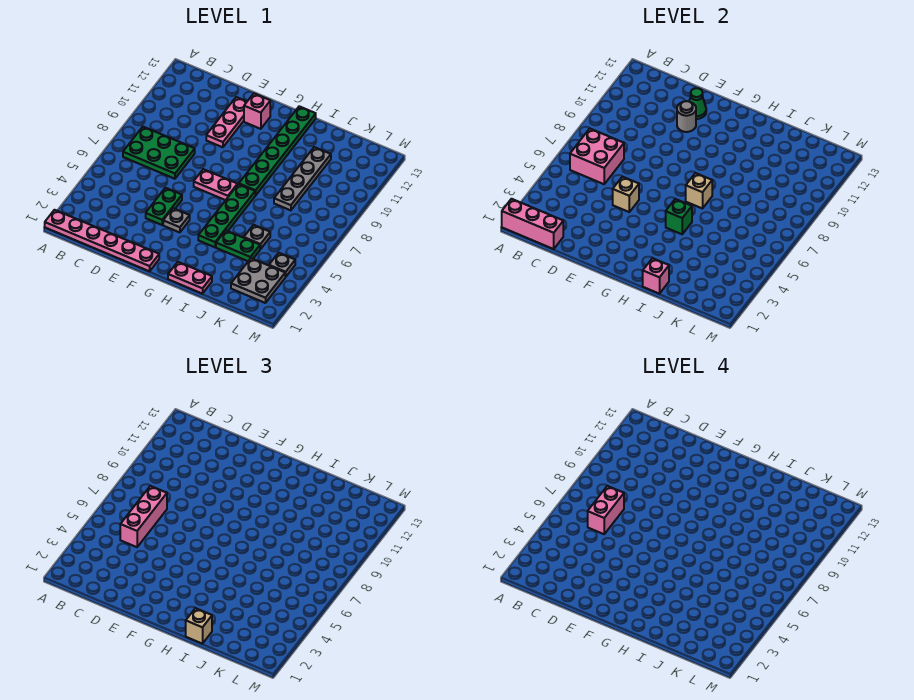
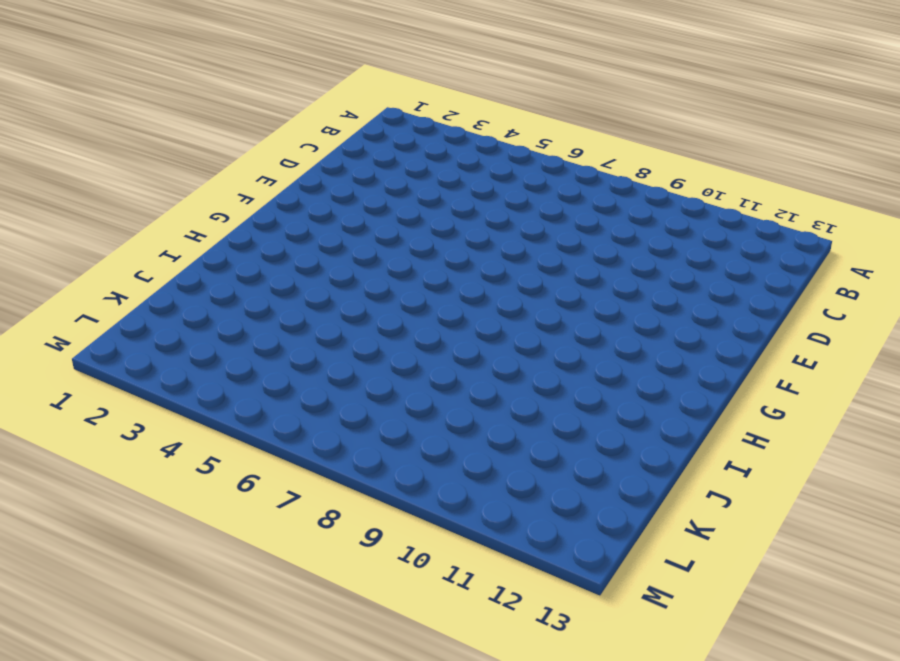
none -> pink plate A1:F1 level 1
none -> green plate B7:D8 level 1
none -> green plate E4:E5 level 1

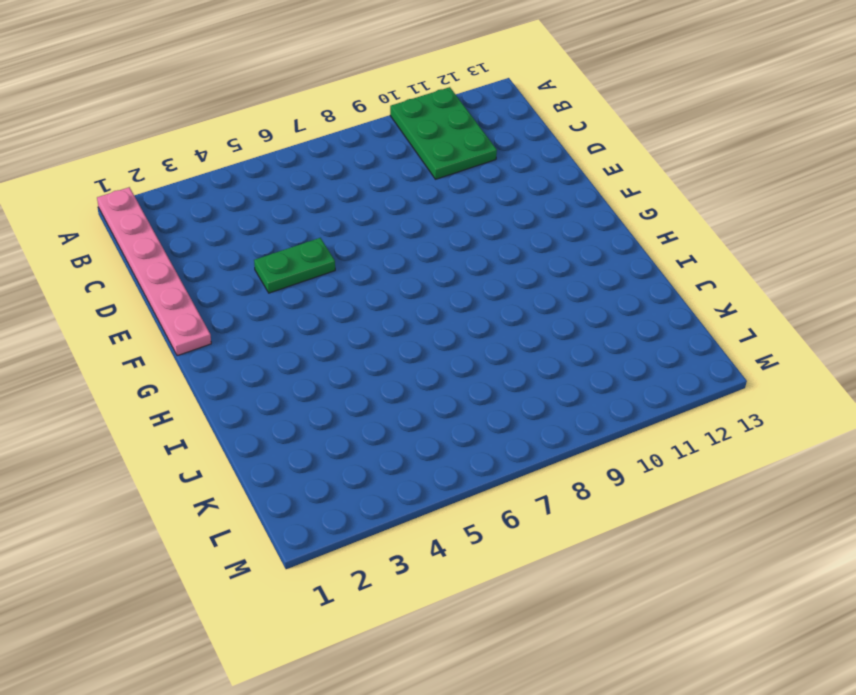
green plate A10:C11 level 1 -> green plate B7:D8 level 1
none -> pink plate E10:E12 level 1
none -> grey plate F4 level 1
none -> pink plate F7:G7 level 1

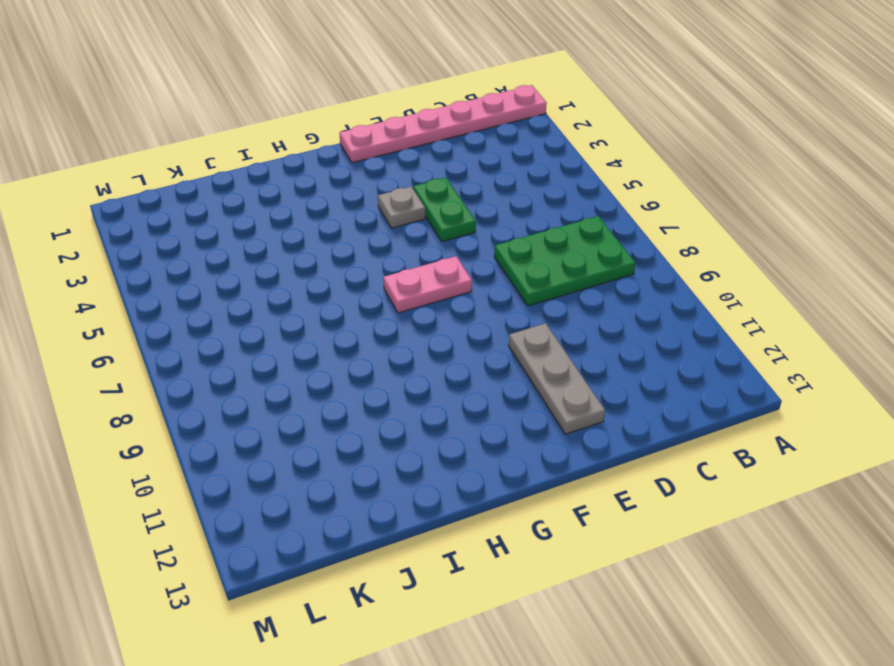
grey plate E10:E12 level 1 -> pink plate E10:E12 level 1
none -> pink brick F12 level 1
none -> pink plate H1:I1 level 1
none -> green plate H4:H7 level 1

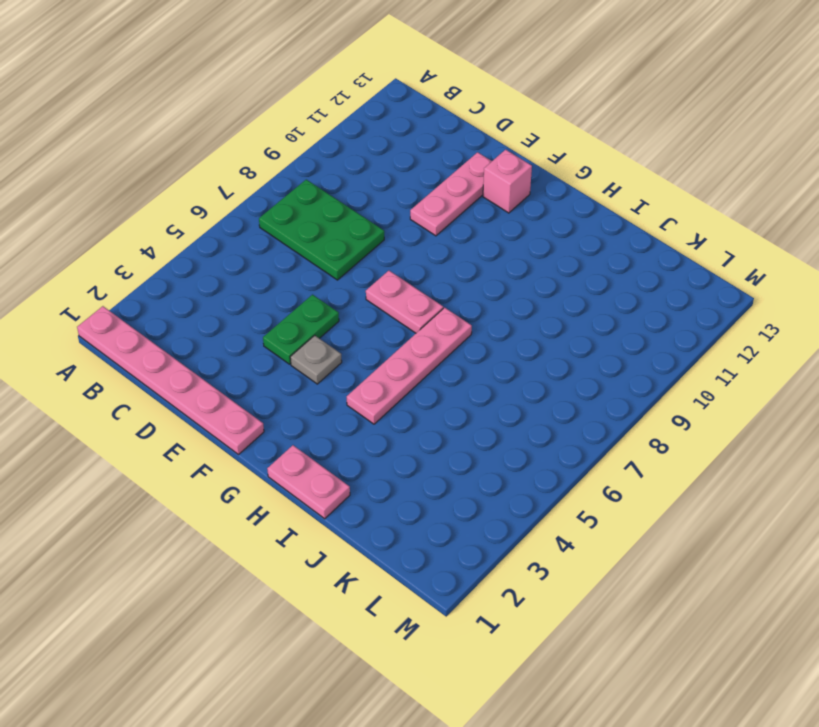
pink plate H4:H7 level 1 -> green plate H4:H7 level 1
none -> green plate H8:H13 level 1
none -> green plate I4:J4 level 1
none -> grey plate J5 level 1

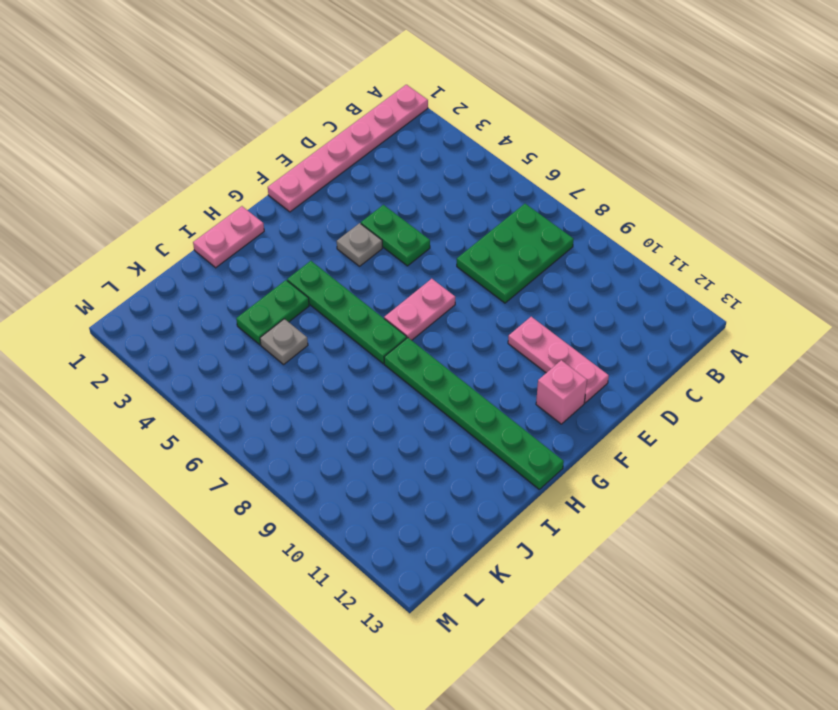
none -> grey plate J8:J11 level 1
none -> grey plate K2:L3 level 1
none -> grey plate L4 level 1

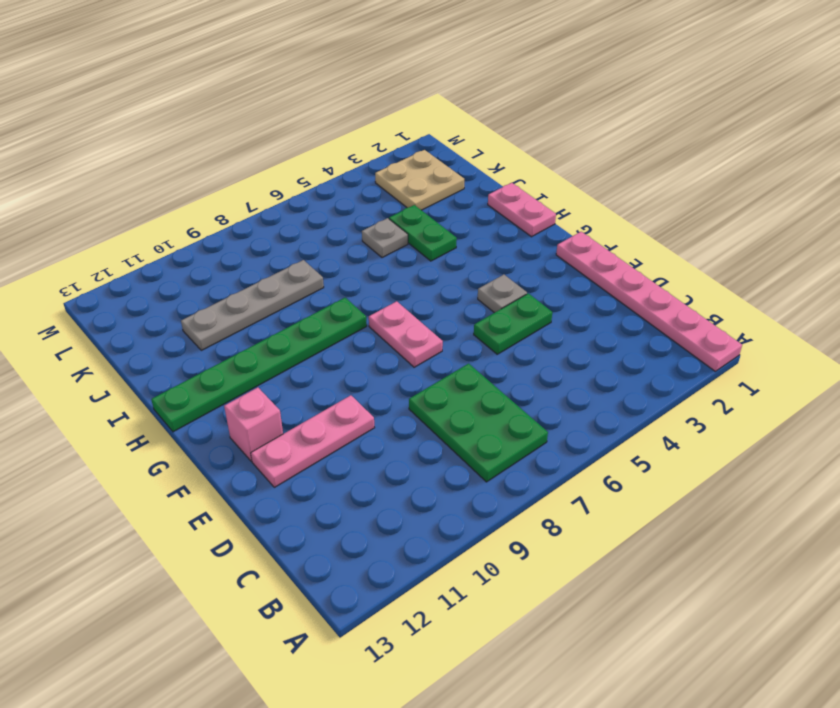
tan plate K2:L3 level 1 -> grey plate K2:L3 level 1
none -> green plate H4:H7 level 1
none -> grey plate L4 level 1
none -> pink brick A1:C1 level 2

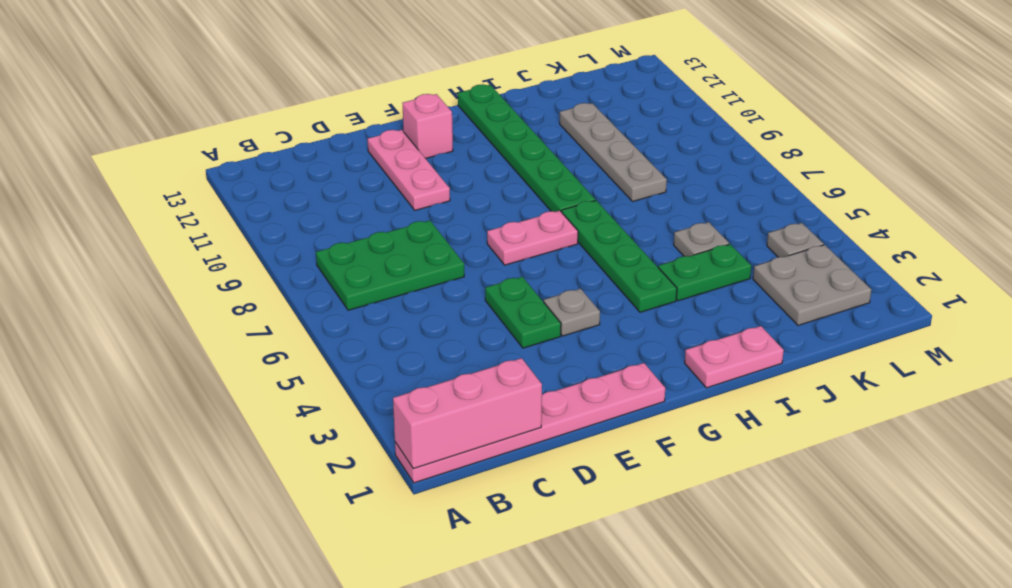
none -> pink brick B6:C7 level 2
none -> tan brick E5 level 2
none -> grey round brick E11 level 2

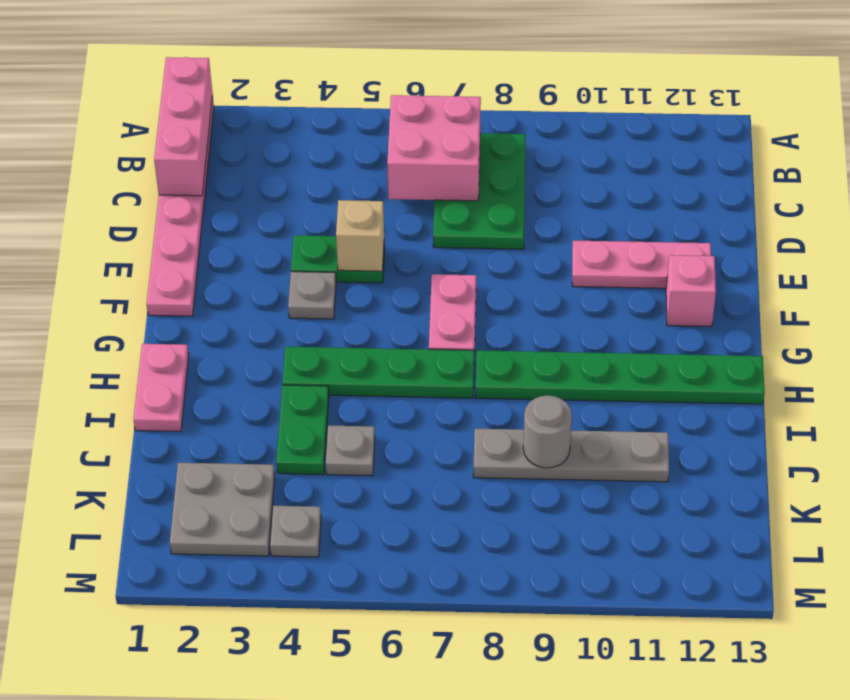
grey round brick J9 level 2 -> grey round brick E11 level 2
none -> green cone E12 level 2
none -> green brick H5 level 2
none -> tan brick H7 level 2

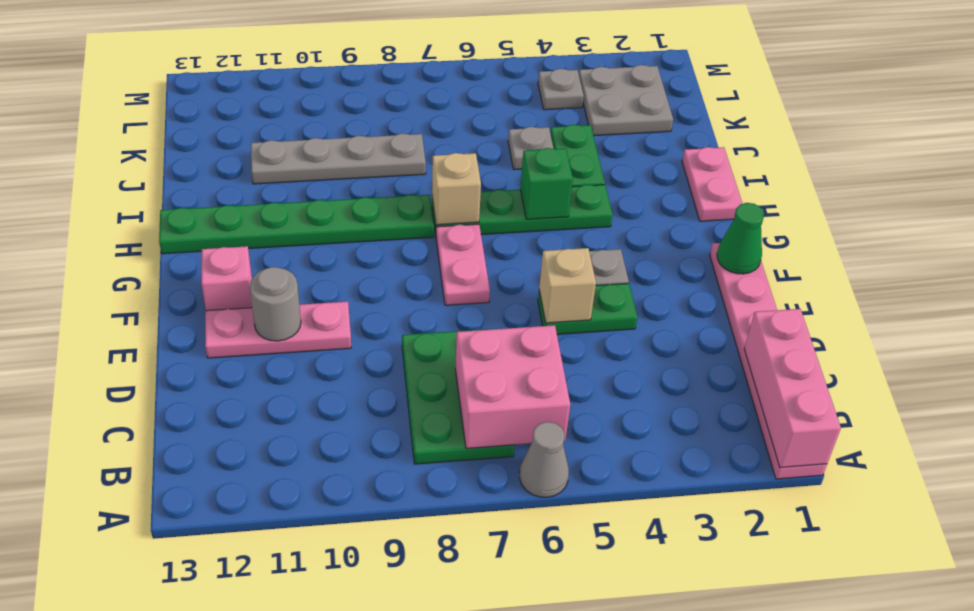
grey cone A6 level 1 -> none
green cone F1 level 2 -> green cone E12 level 2
none -> pink brick I1 level 2
none -> pink brick C5:C7 level 3
none -> tan brick I1 level 3

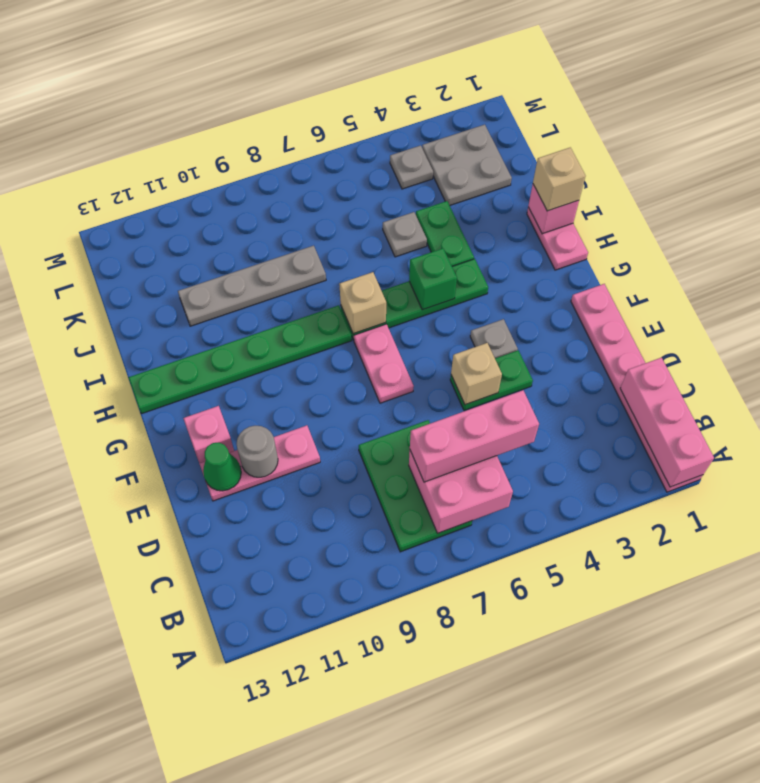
none -> pink brick C6:C7 level 4

